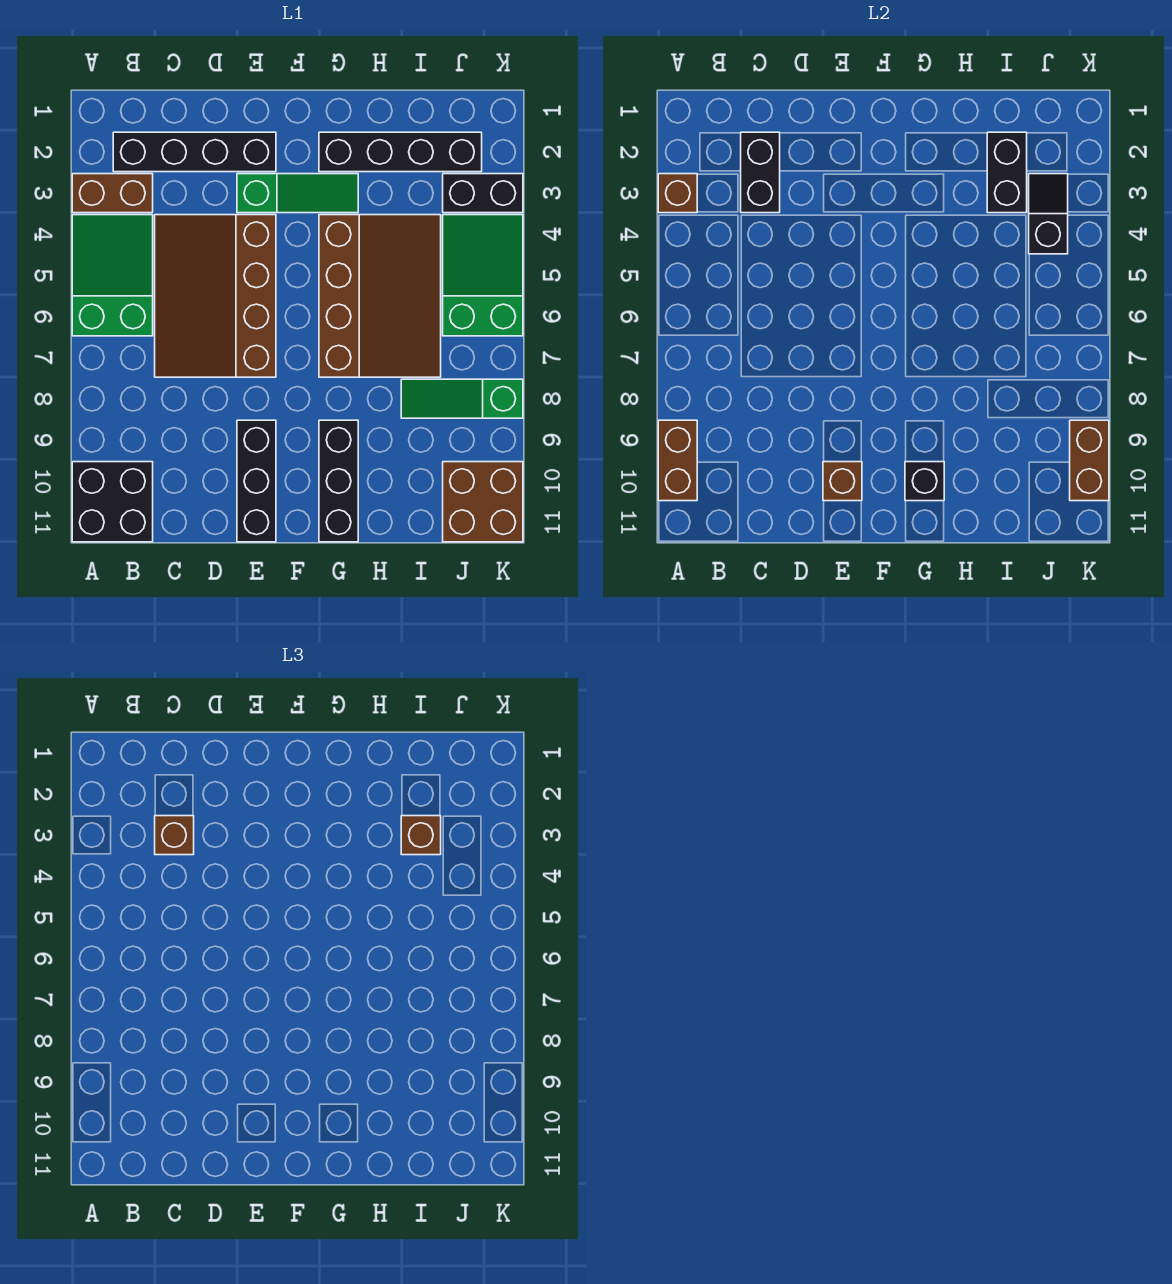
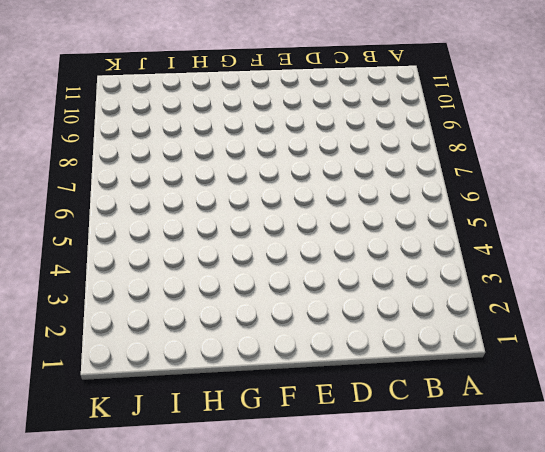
none -> brown brick A3:B3 level 1
none -> green slope A4:B6 level 1 top 6
none -> black brick A10:B11 level 1

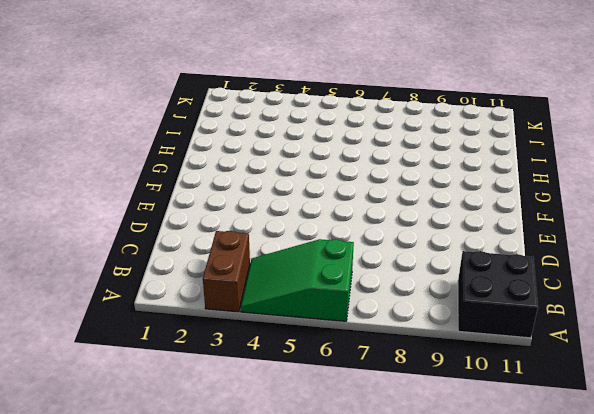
none -> black brick B2:E2 level 1
none -> brown slope C4:E7 level 1 top E
none -> green slope E3:G3 level 1 top E

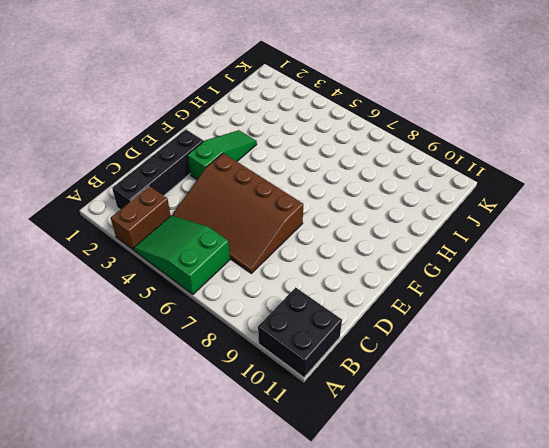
none -> black brick E9:E11 level 1
none -> black brick G2:J2 level 1
none -> brown slope G4:I7 level 1 top G

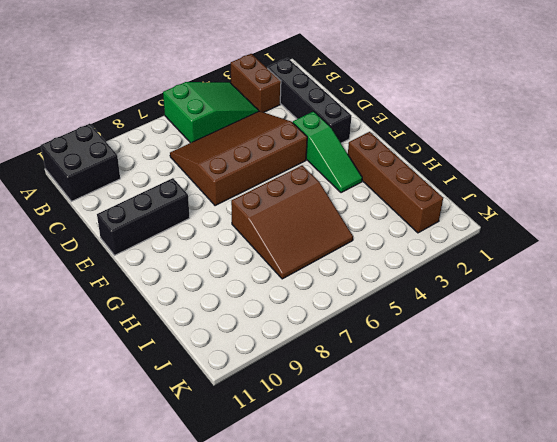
brown brick G2:J2 level 1 -> black brick G2:J2 level 1
brown slope G5:I7 level 1 top G -> brown slope G4:I7 level 1 top G
none -> black brick G9:G11 level 1
none -> green slope I8:K8 level 1 top K
none -> black brick J3:K3 level 1

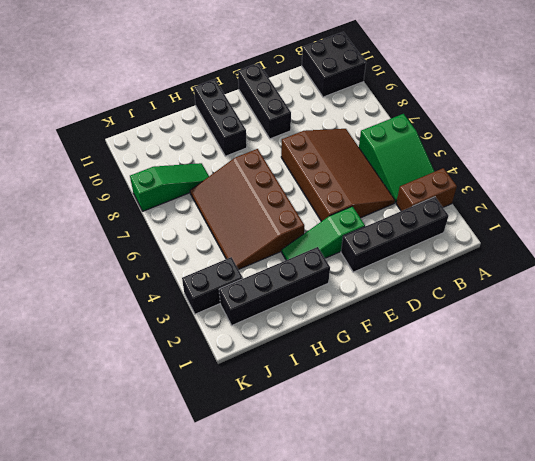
none -> green slope J4:K6 level 1 top 6
none -> brown brick J10:K11 level 1
none -> brown brick A3 level 2

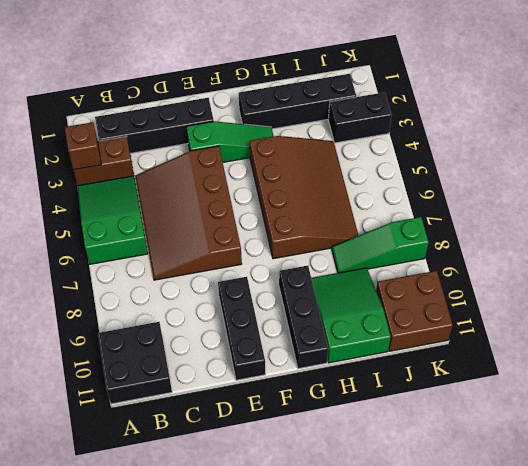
green slope H9:I11 level 1 top 11 -> green slope J4:K6 level 1 top 6
none -> brown brick A9:A10 level 2
none -> black brick C2:C3 level 2
none -> brown brick E10 level 2

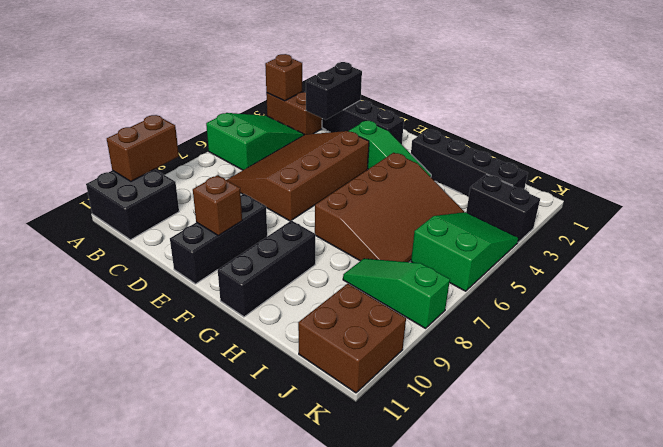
none -> black brick G10 level 2
none -> black brick I2:I3 level 2
none -> black slope J3:J4 level 2 top 4

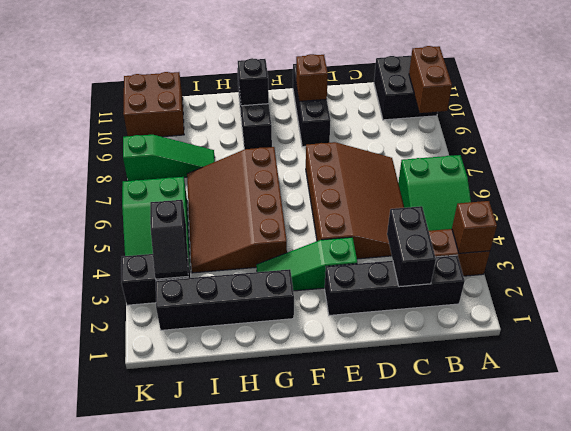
none -> black brick I2:I3 level 2
none -> brown brick K9:K10 level 2
none -> brown brick C3 level 3

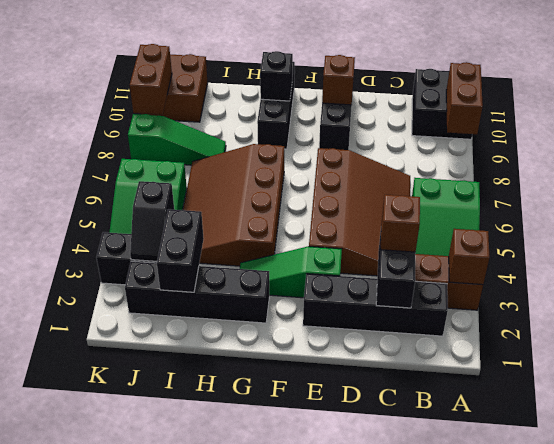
none -> brown brick I3 level 3

